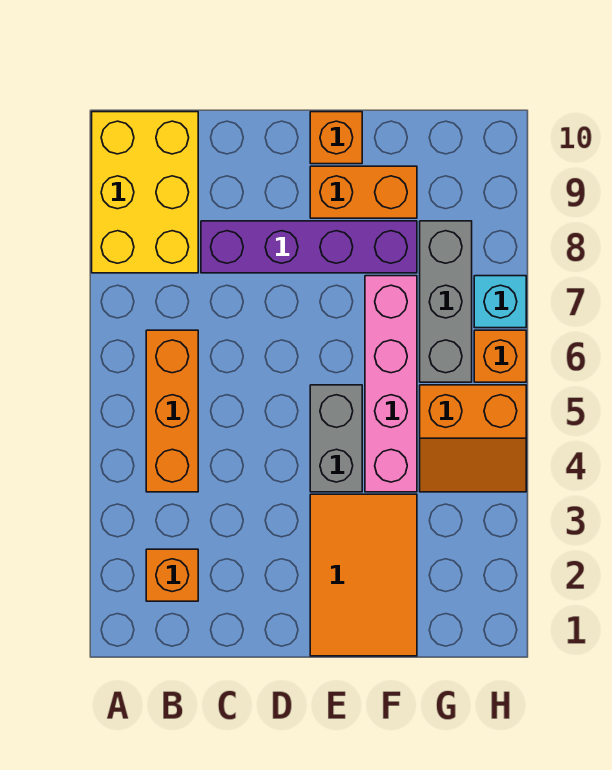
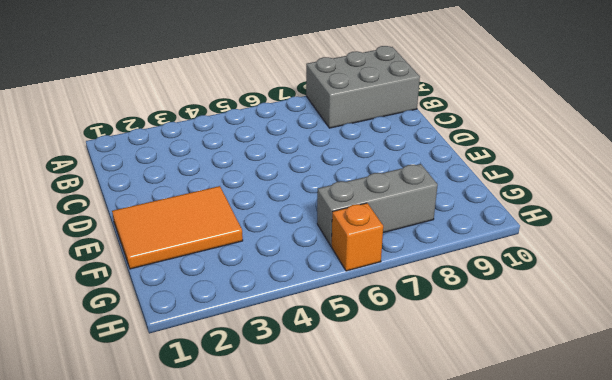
grey brick A8:B10 level 1 -> yellow brick A8:B10 level 1
none -> orange brick B2 level 1
none -> orange brick B4:B6 level 1
none -> purple brick C8:F8 level 1

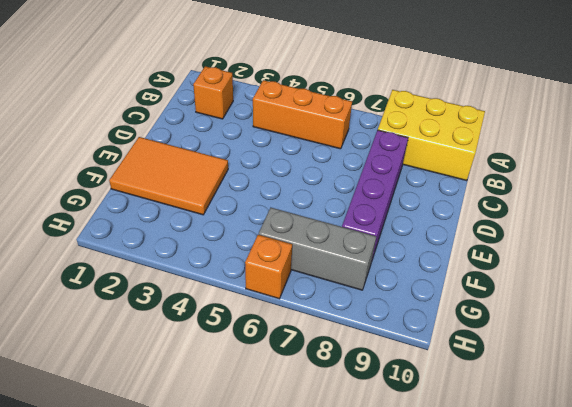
none -> grey brick E4:E5 level 1
none -> orange brick E9:F9 level 1
none -> orange brick E10 level 1

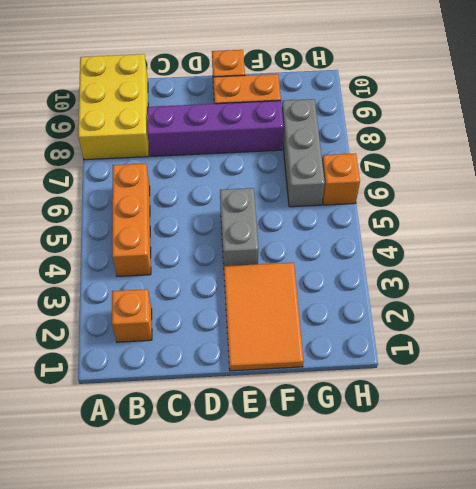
none -> pink brick F4:F7 level 1
none -> orange slope G4:H5 level 1 top 5
none -> cyan brick H7 level 1

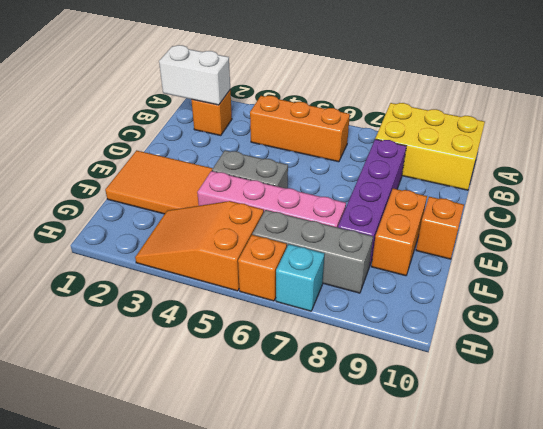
white brick B1:B2 level 2 -> none
orange slope G3:H5 level 1 top 5 -> orange slope G4:H5 level 1 top 5

